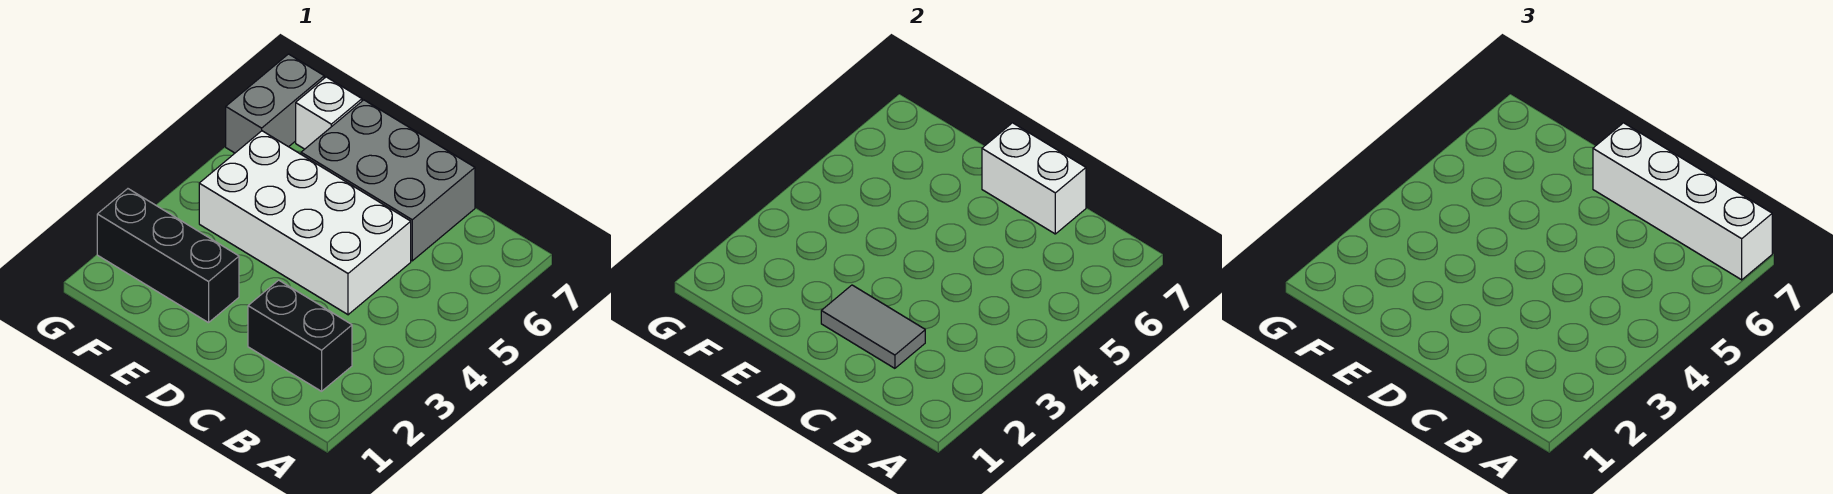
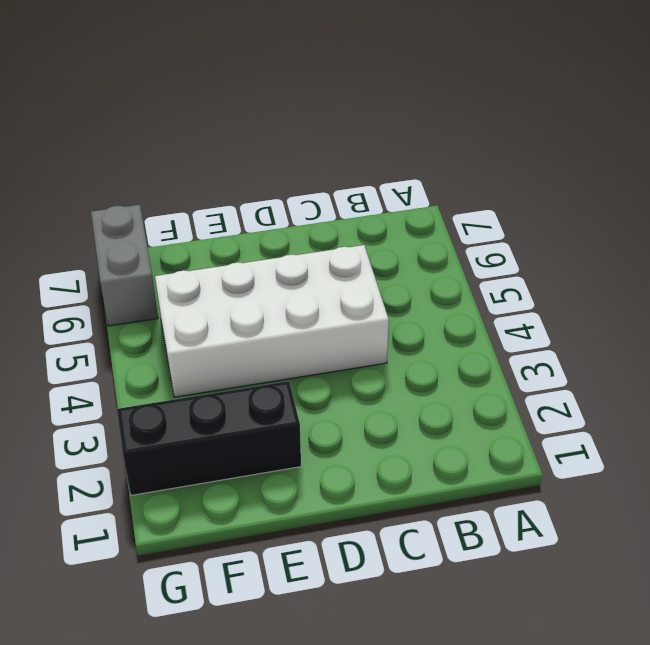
none -> black brick B2:C2 level 1
none -> grey brick C6:E7 level 1

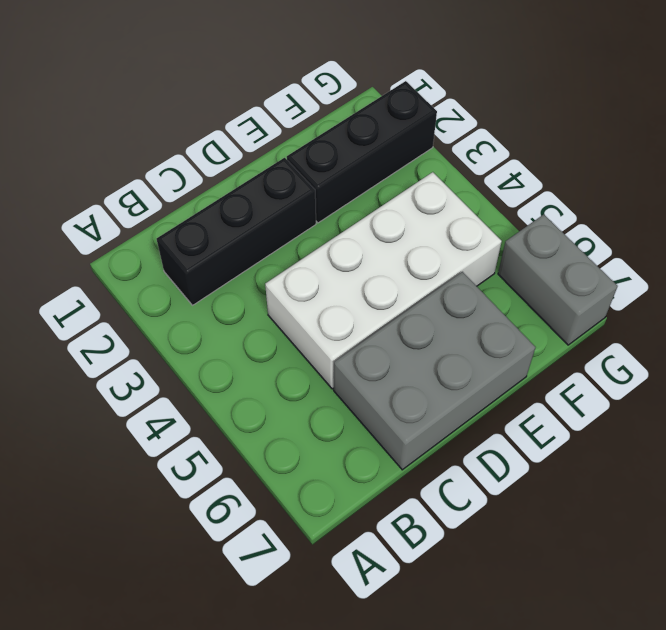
black brick B2:D2 level 1 -> black brick B2:C2 level 1
none -> white brick F7 level 1
none -> grey tile C2:D2 level 2

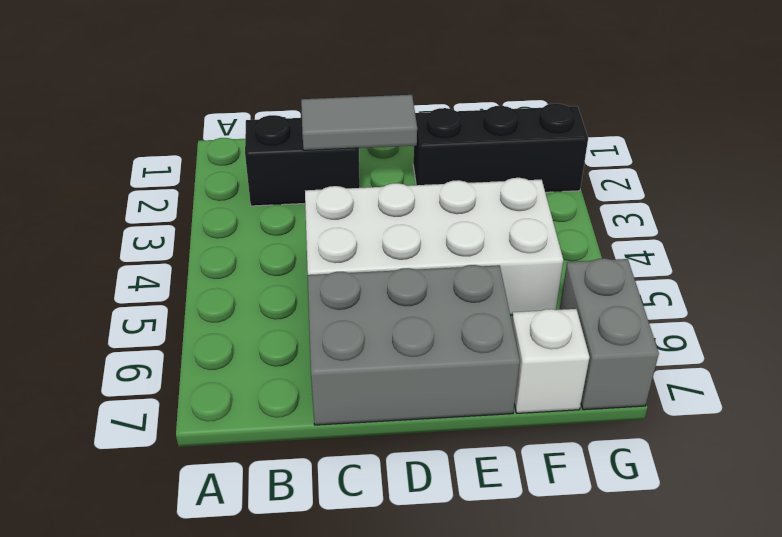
none -> white brick C7:D7 level 2
none -> white brick A7:D7 level 3

